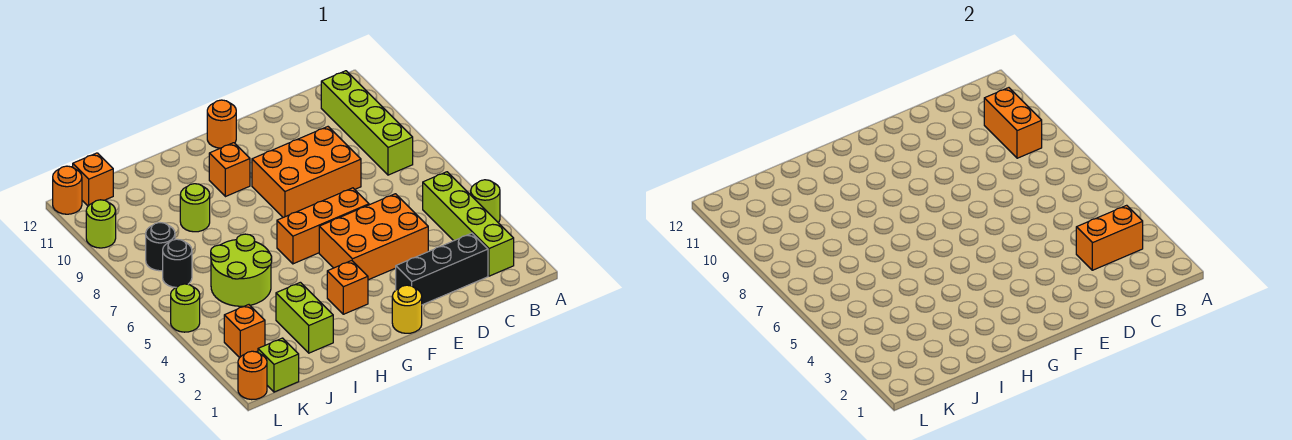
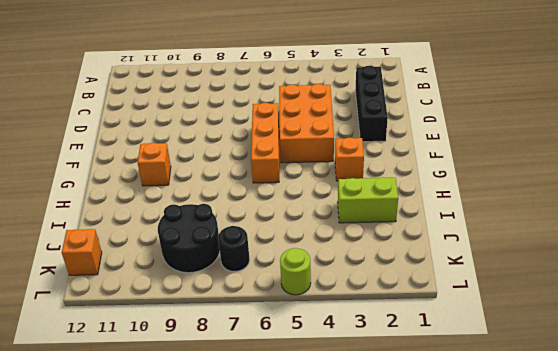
black round brick J8:K9 level 1 -> black round brick K8 level 1
none -> lime round brick A4 level 1
none -> lime brick B2:B5 level 1
none -> lime brick B8:B11 level 1

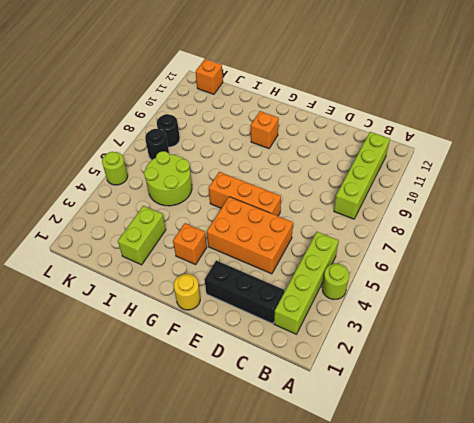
none -> orange brick D8:F9 level 1
none -> orange round brick F12 level 1
none -> lime round brick I9 level 1

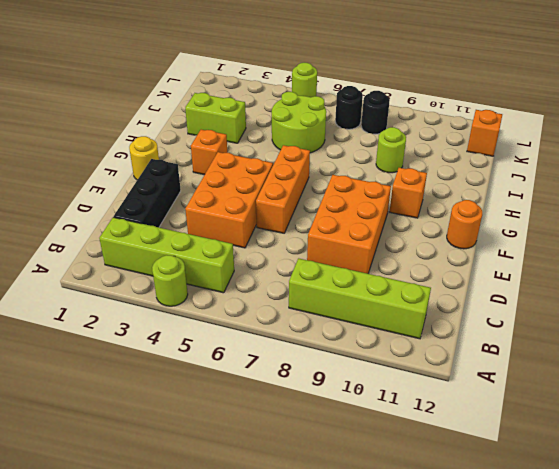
none -> lime brick K1 level 1
none -> orange brick K3 level 1
none -> orange round brick L1 level 1

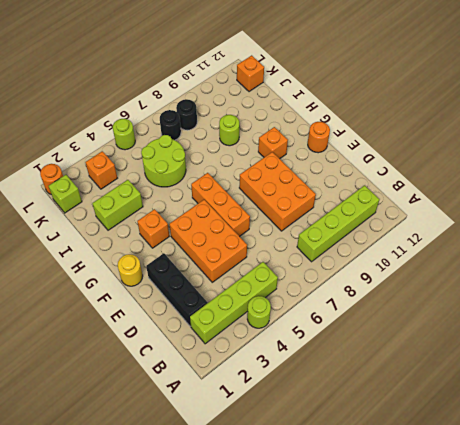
none -> lime round brick L10 level 1
none -> orange round brick L12 level 1
none -> orange brick B3:C3 level 2

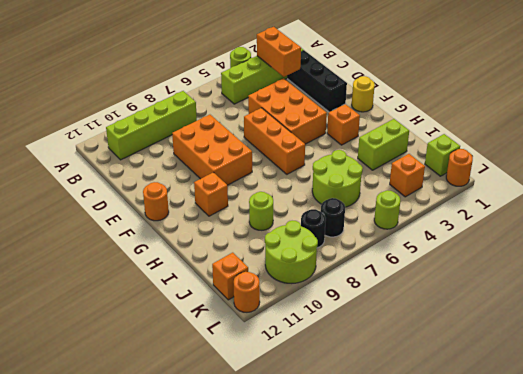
lime round brick K9:L10 level 1 -> lime round brick L10 level 1
none -> orange brick B9:B10 level 2

